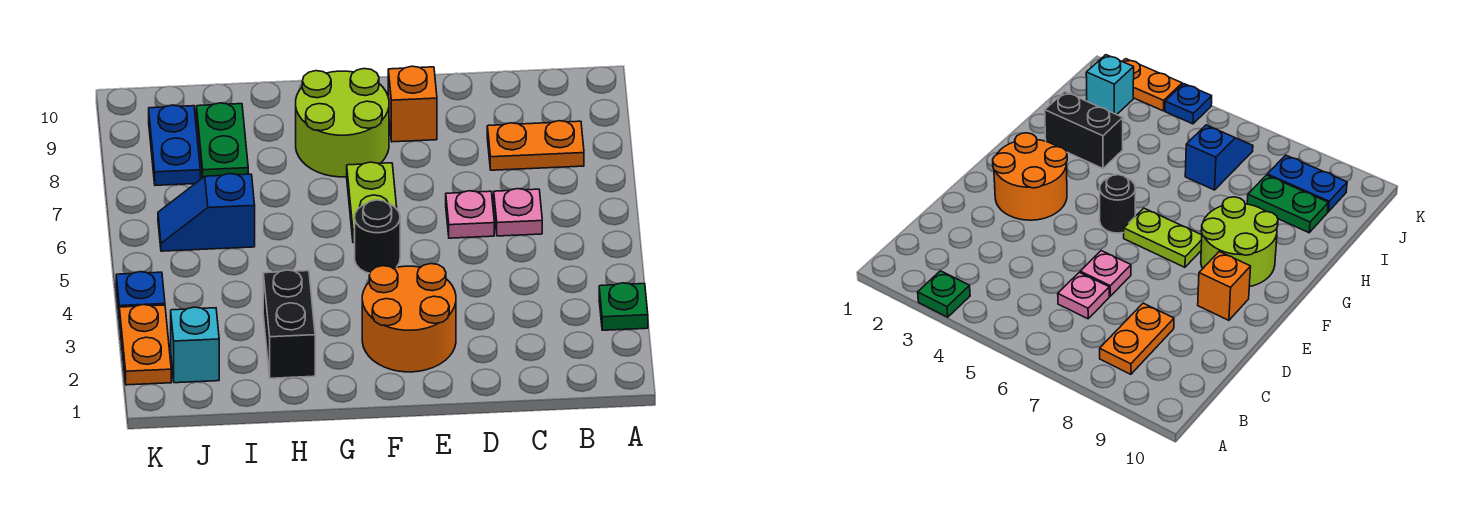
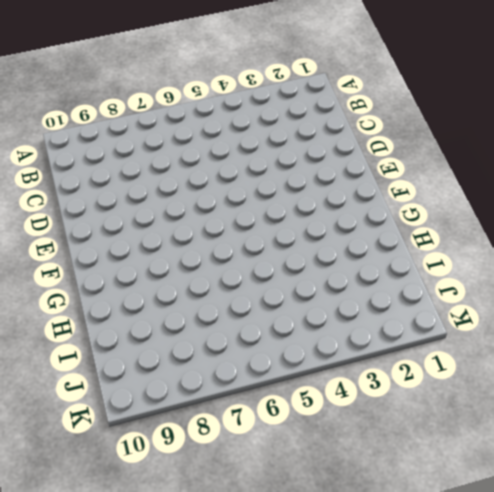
none -> green plate A3 level 1
none -> orange plate B8:C8 level 1
none -> pink plate C6 level 1

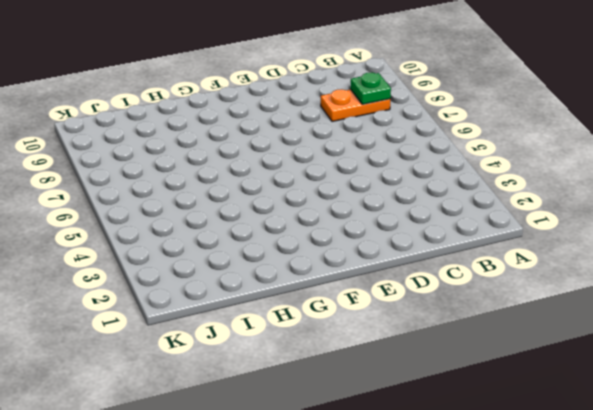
green plate B8 level 2 -> green plate A3 level 1
none -> pink plate C6 level 1
none -> pink plate D6 level 1
none -> orange round brick E2:F3 level 1

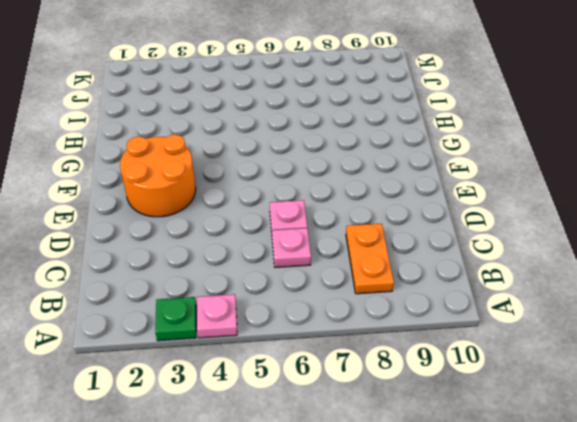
pink plate A4 level 1 -> none
none -> orange brick E9 level 1
none -> black round brick F5 level 1
none -> lime plate F6:F7 level 1

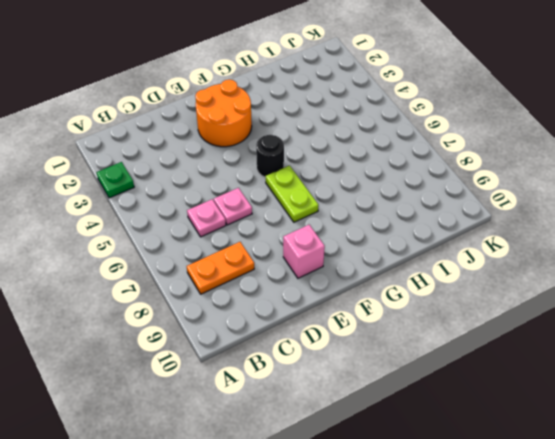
pink brick E9 level 1 -> orange brick E9 level 1
none -> lime round brick F8:G9 level 1
none -> black brick H2:H3 level 1
none -> blue slope I6:J6 level 1 top I

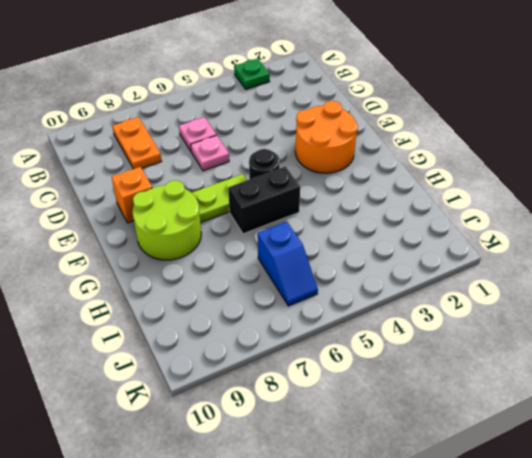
black brick G5:G6 level 1 -> black brick H2:H3 level 1
none -> green plate I8:I9 level 1
none -> cyan brick J2 level 1
none -> blue plate J8:J9 level 1

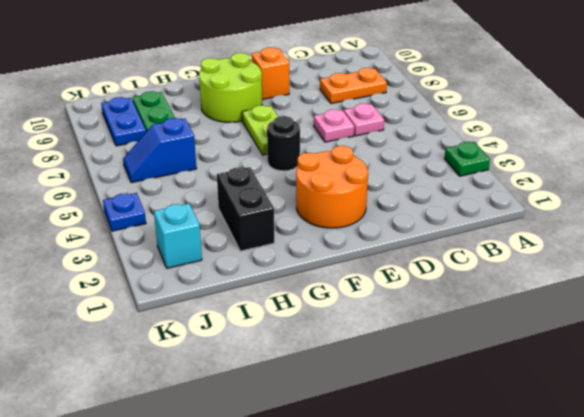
none -> orange plate K2:K3 level 1

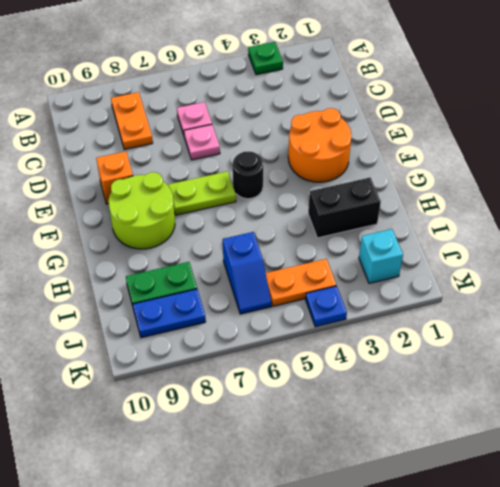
orange plate J4:J5 level 1 -> orange plate K2:K3 level 1

